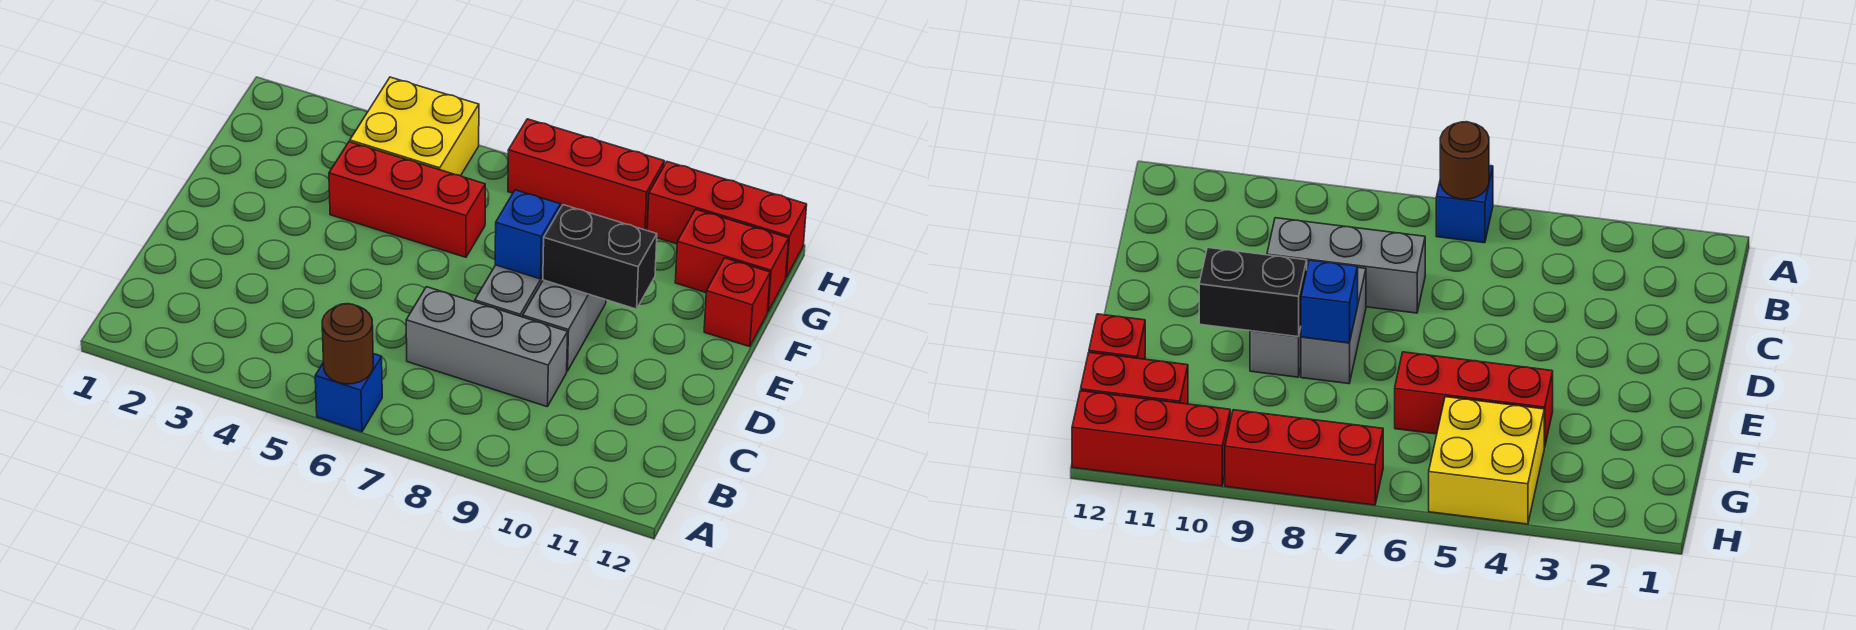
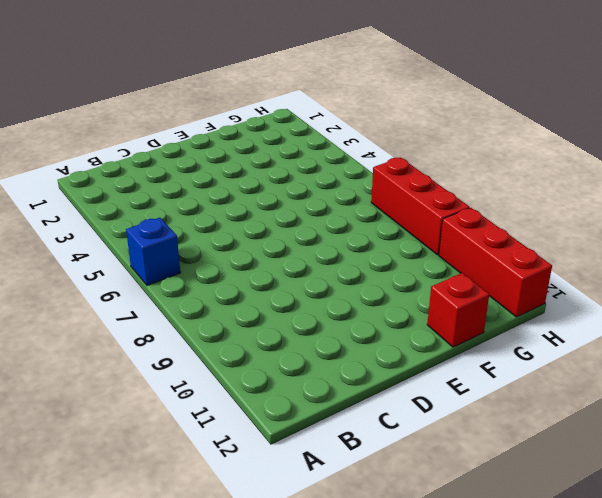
none -> grey brick C7:C9 level 1
none -> grey brick D8:E8 level 1
none -> grey brick D9:E9 level 1

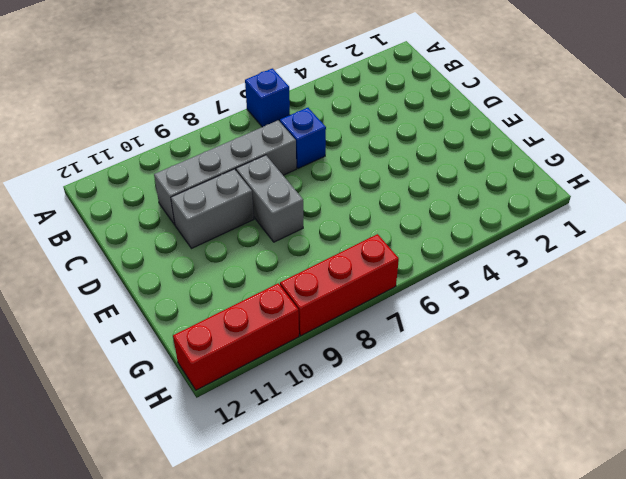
blue brick C6 level 1 -> blue brick E8 level 2
grey brick C7:C10 level 1 -> grey brick C7:C9 level 1
grey brick D9:D10 level 1 -> grey brick D9:E9 level 1
none -> red brick F4:F6 level 1
none -> red brick F12 level 1
none -> yellow brick G4:H5 level 1

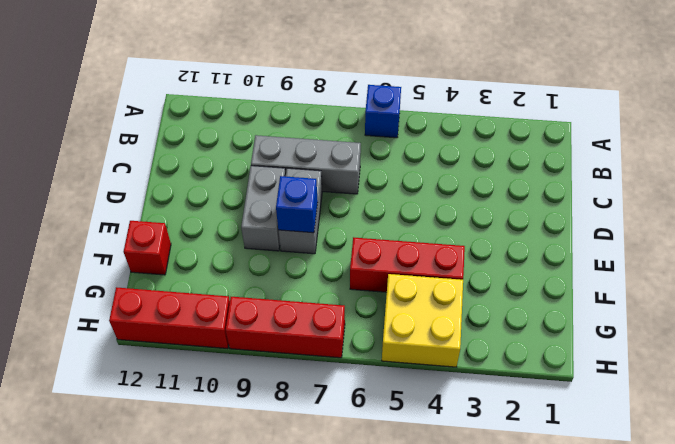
none -> red brick G11:G12 level 1
none -> brown round brick A6 level 2
none -> black brick E9:E10 level 2

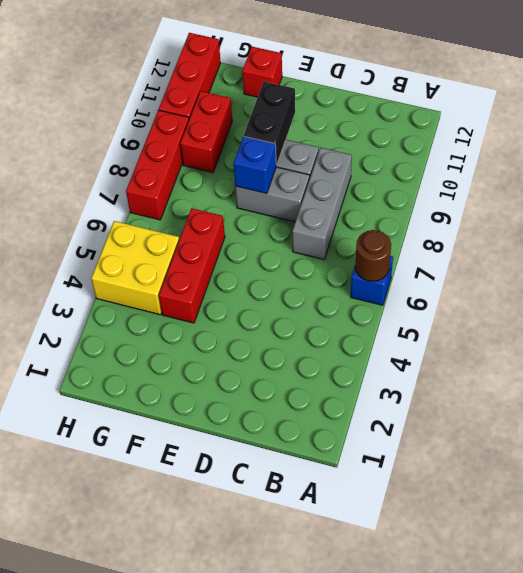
red brick G9:G10 level 1 -> red brick G11:G12 level 1

